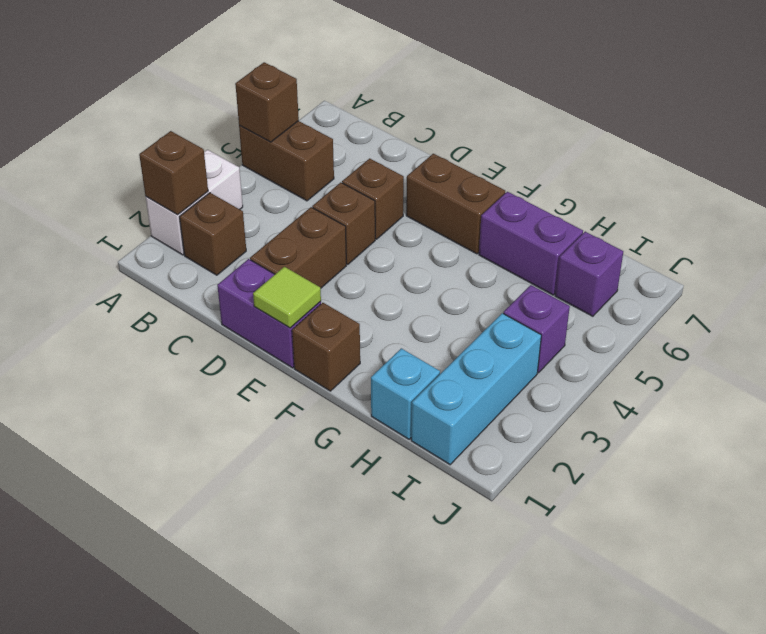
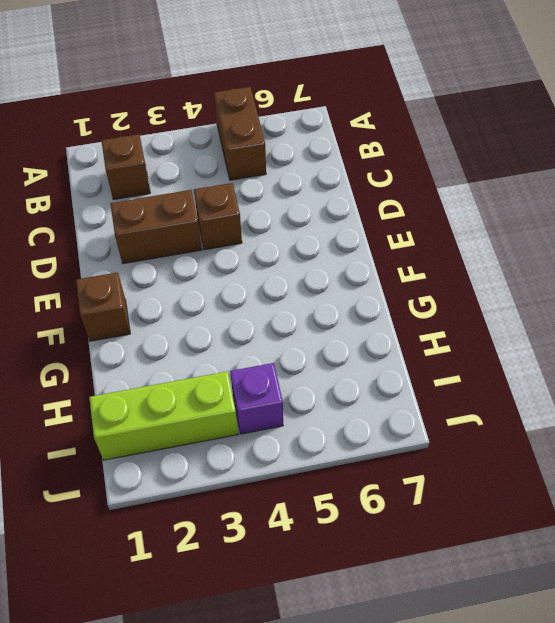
lime brick I1:I3 level 1 -> cyan brick I1:I3 level 1
none -> white brick A2:A3 level 1
none -> purple brick D1:E1 level 1
none -> brown brick D5 level 1

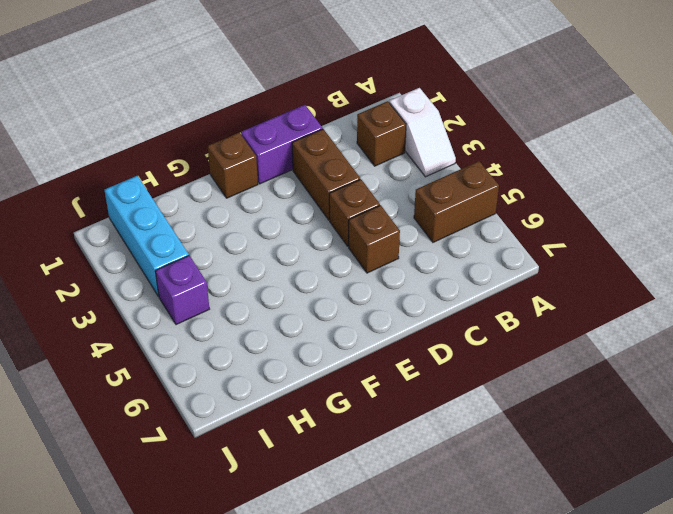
white slope A2:A3 level 1 top 2 -> white brick A2:A3 level 1
none -> brown brick E6:F6 level 1
none -> purple brick G6:H6 level 1
none -> cyan brick H1 level 1

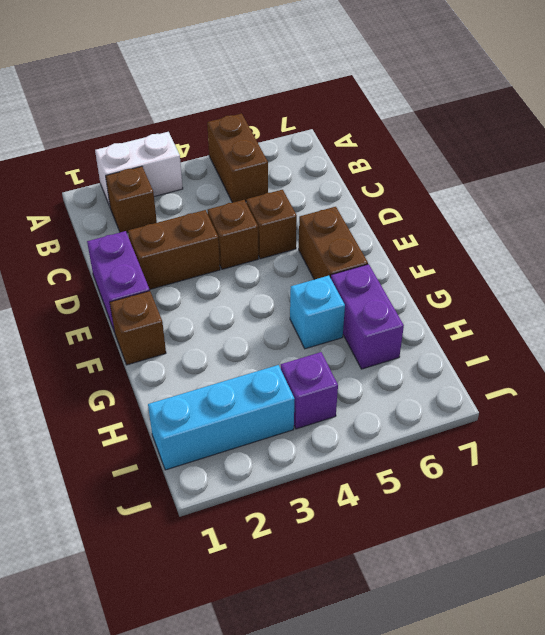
cyan brick G5 level 1 -> cyan brick H1 level 1
none -> purple brick I6 level 1
none -> brown brick A2 level 2
none -> brown brick A5 level 2

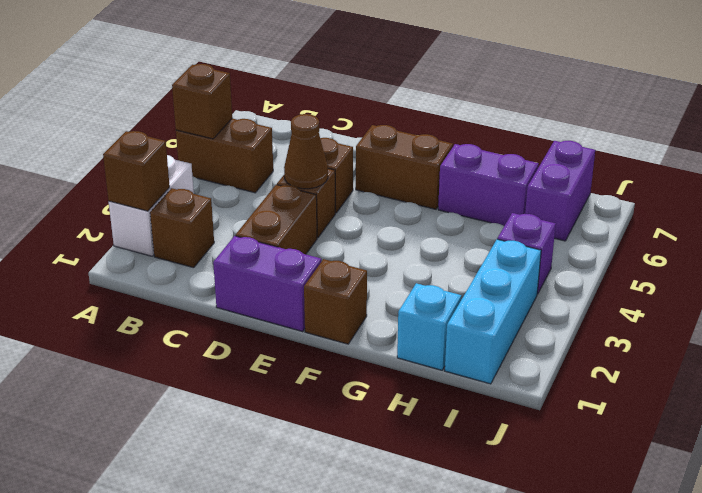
brown cone D4 level 2 -> none
purple brick I6:I7 level 1 -> purple brick I6 level 1
none -> lime tile E1 level 2

